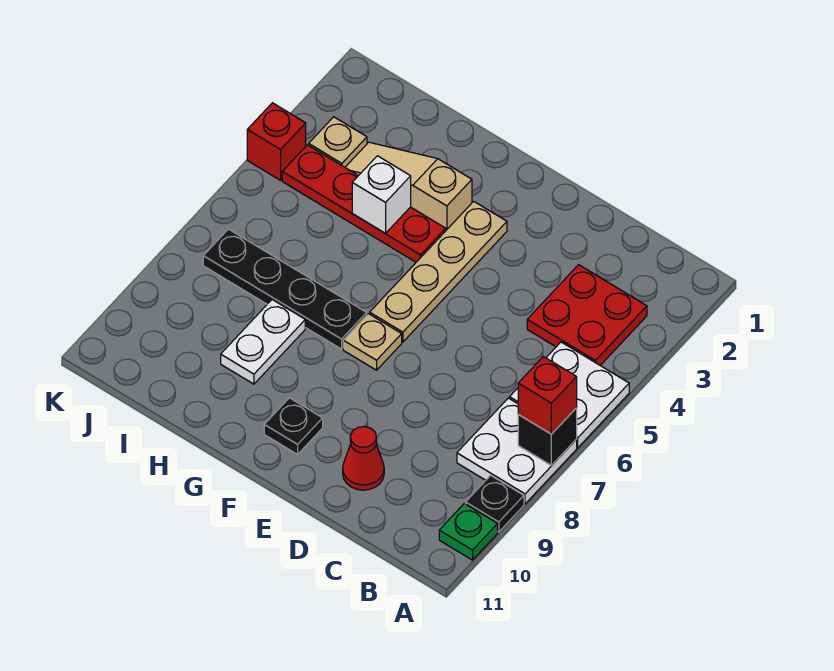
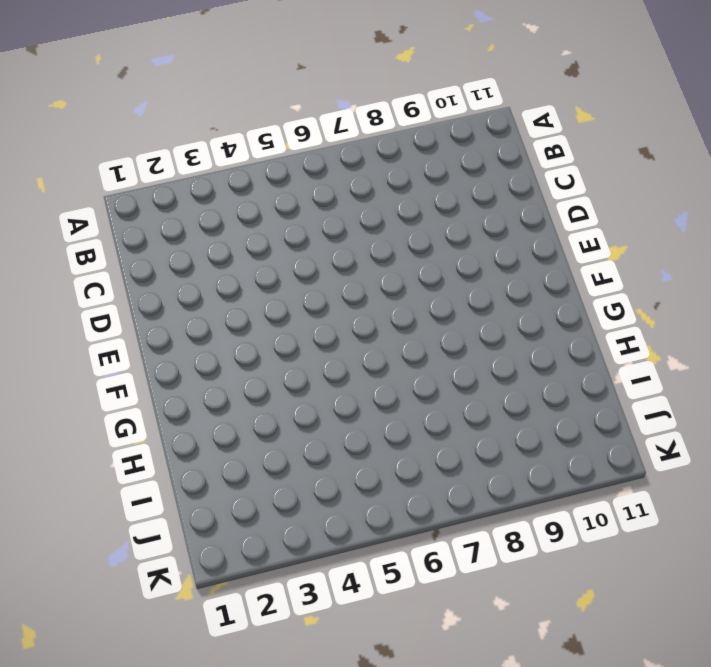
none -> white plate A5:B6 level 1
none -> white plate A7:B8 level 1
none -> black plate A9 level 1

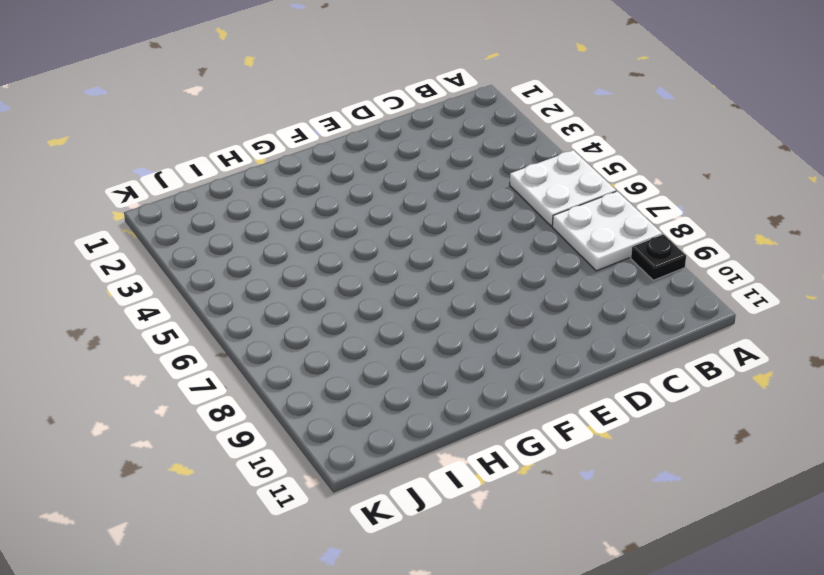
none -> green plate A10 level 1
none -> red plate B3:C4 level 1
none -> red cone D10 level 1

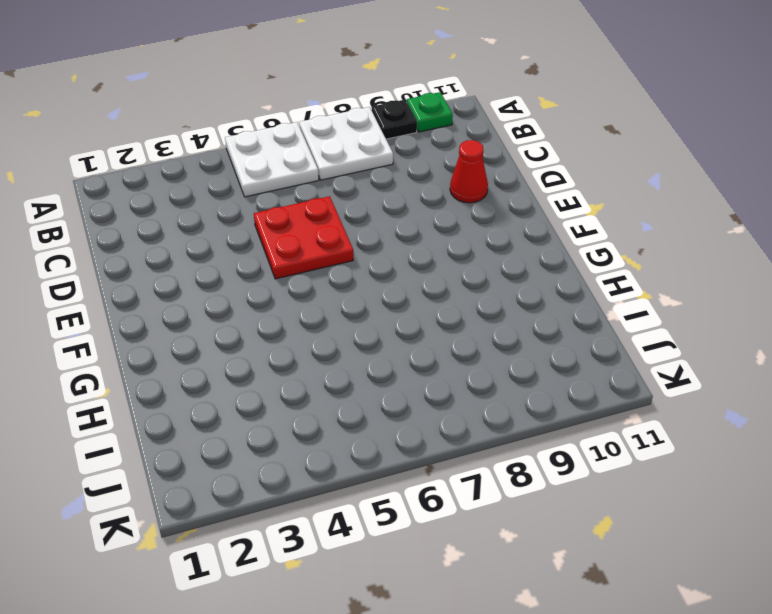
red plate D5:E6 level 1 -> red plate B3:C4 level 1
none -> tan plate F3:F6 level 1
none -> tan plate F7 level 1
none -> black plate F10 level 1

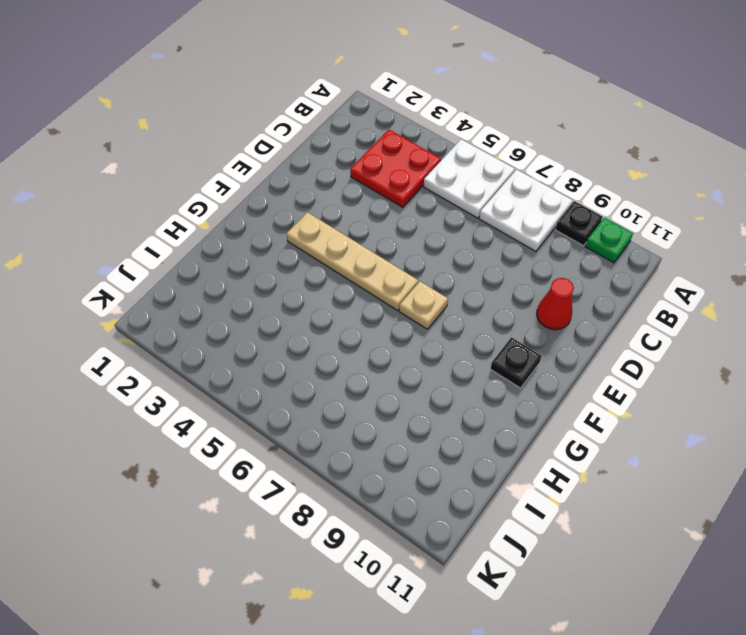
none -> tan slope G3:I3 level 1 top G
none -> red plate G4:J4 level 1
none -> black plate G7:J7 level 1

